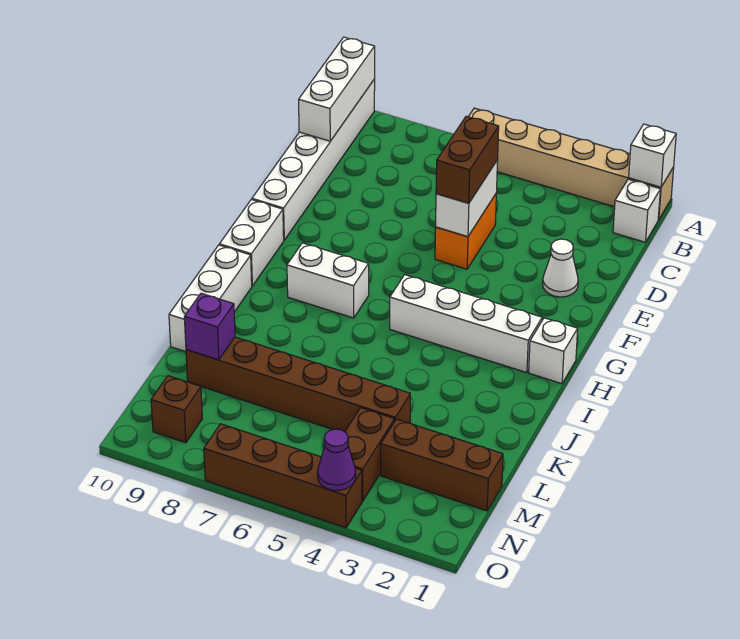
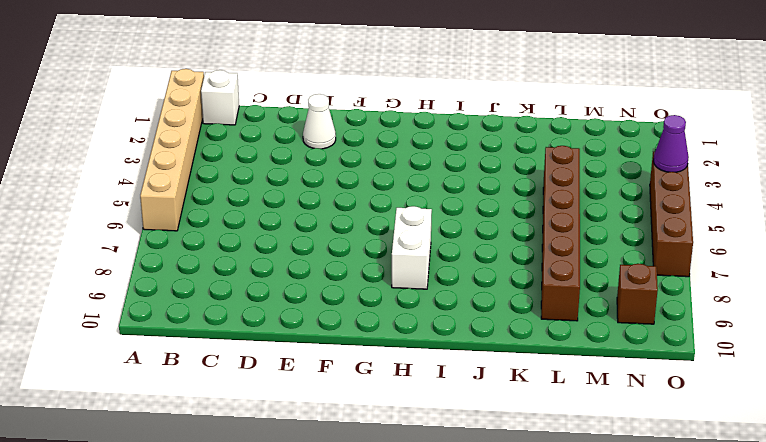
none -> white brick A10:F10 level 1
none -> orange brick D5:E5 level 1
none -> white brick G10:H10 level 1

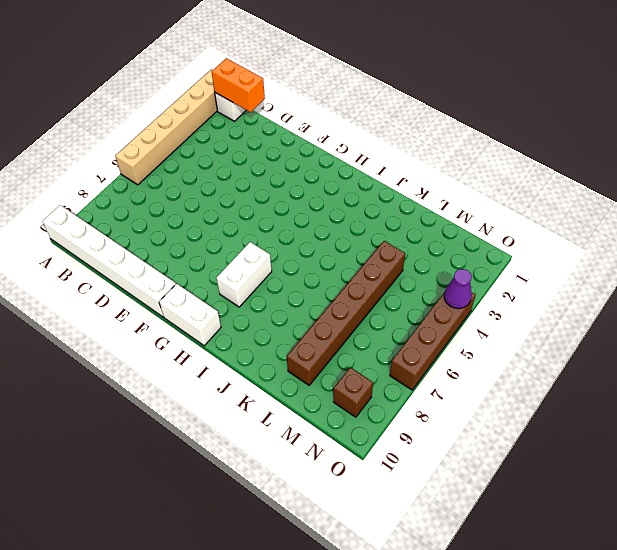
orange brick B1:C1 level 2 -> orange brick D5:E5 level 1
none -> white cone E2 level 1
none -> white brick H1 level 1
none -> white brick H2:H5 level 1

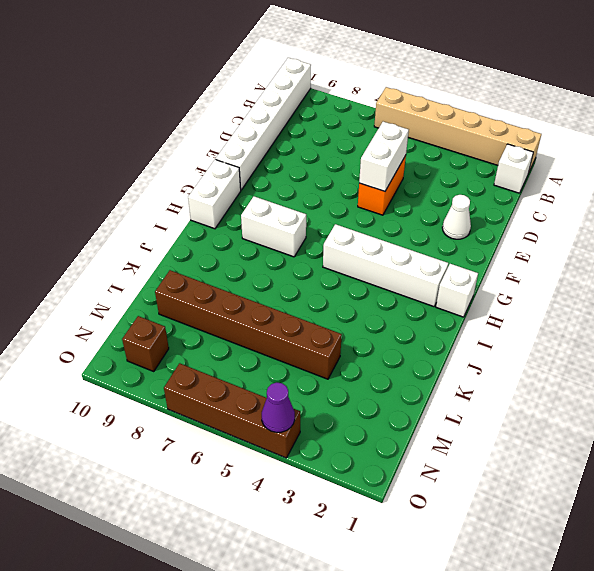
none -> white brick I10:K10 level 1
none -> brown brick M1:M3 level 1
none -> brown brick M4:N4 level 1

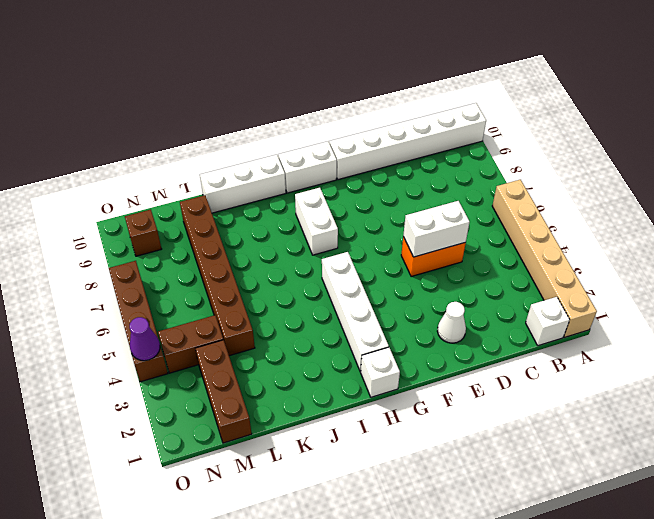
none -> white brick A1 level 2
none -> white brick A10:C10 level 2
none -> purple brick L9 level 2

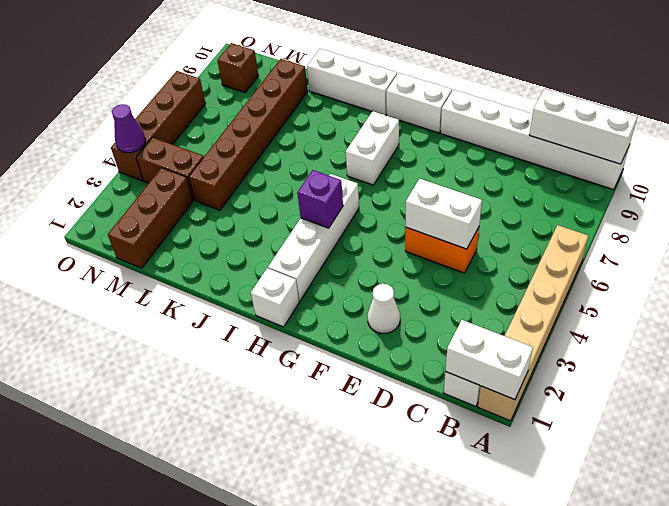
white brick A1:B1 level 2 -> white brick A1 level 2
purple brick H4 level 2 -> purple brick L9 level 2
none -> brown brick D5:E5 level 3

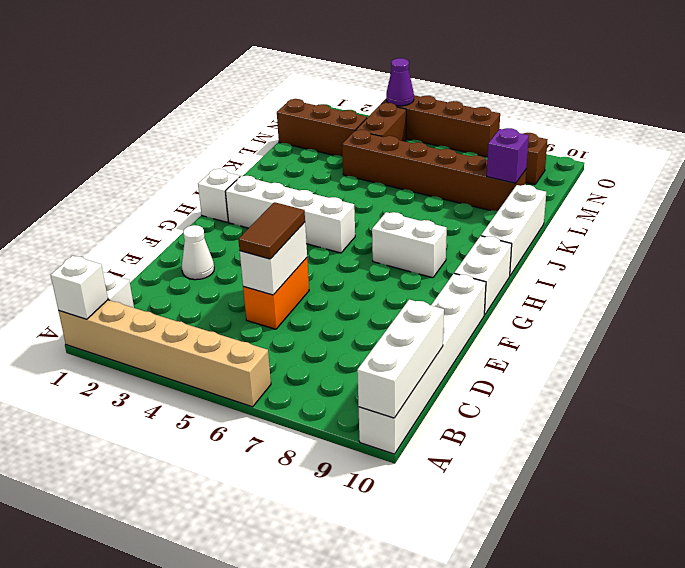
brown tile D5:E5 level 3 -> brown brick D5:E5 level 3

